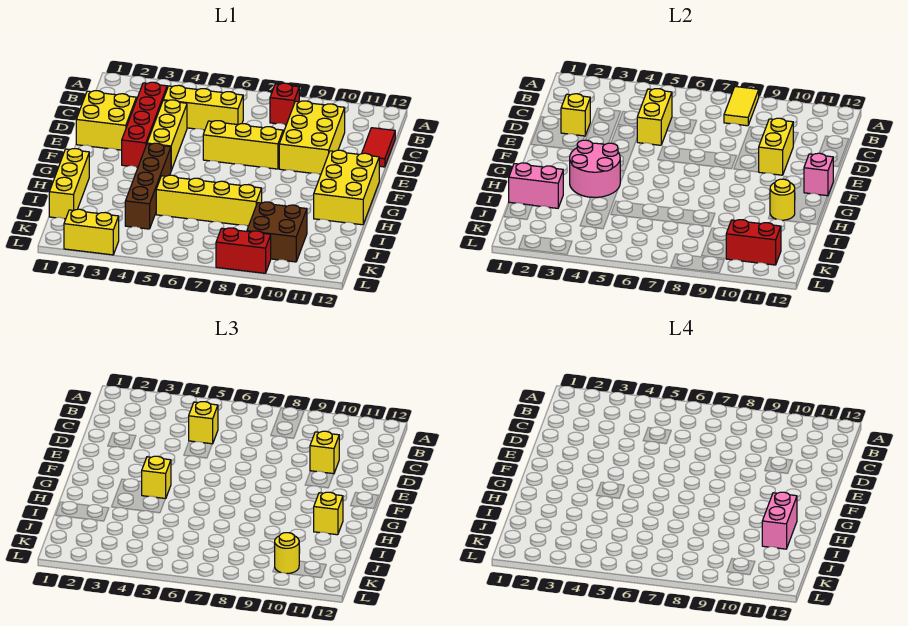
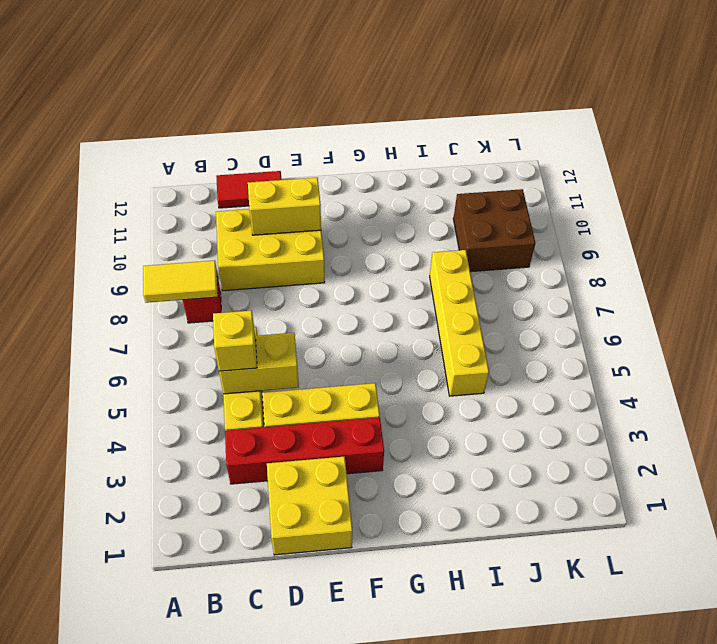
none -> yellow brick E6:E8 level 1
none -> yellow brick F11:H12 level 1
none -> brown brick G4:J4 level 1
none -> yellow brick H1:J1 level 1

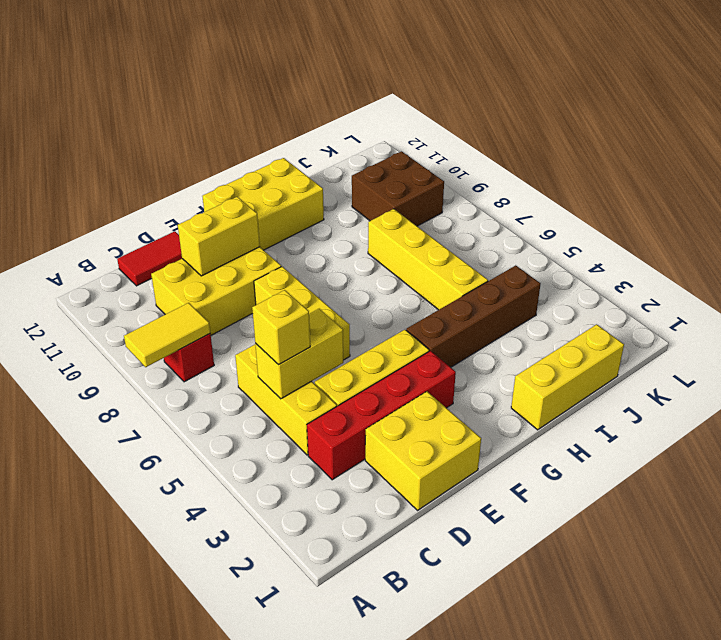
none -> yellow brick L2:L3 level 1
none -> red brick L8:L9 level 1
none -> yellow brick D2 level 2
none -> pink brick F12 level 2

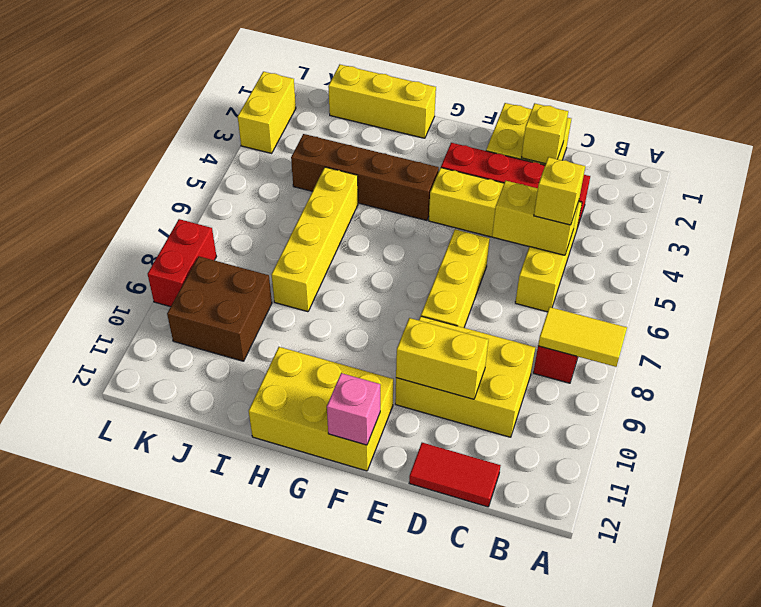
none -> pink round brick G3:H4 level 2
none -> yellow round brick H11 level 2
none -> pink brick I1:I2 level 2
none -> red brick K10:K11 level 2

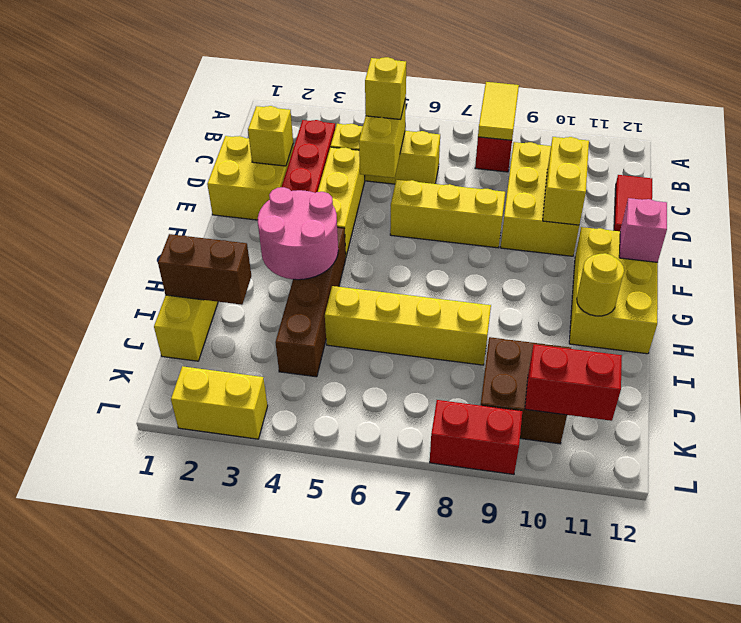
brown brick I1:I2 level 2 -> pink brick I1:I2 level 2
none -> yellow brick D10 level 3
none -> yellow brick G4 level 3
none -> yellow brick H11 level 3
none -> yellow round brick K10 level 3

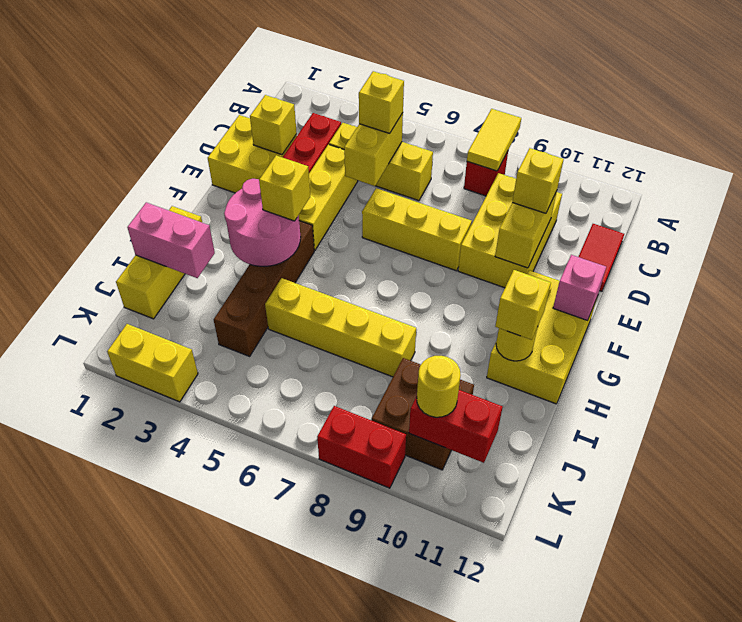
none -> pink brick H11:I11 level 4

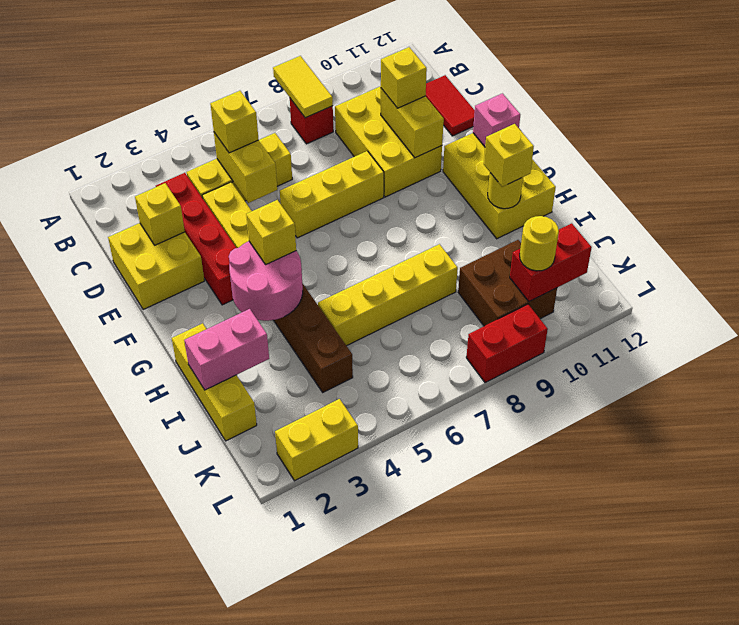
none -> pink brick H11:I11 level 4

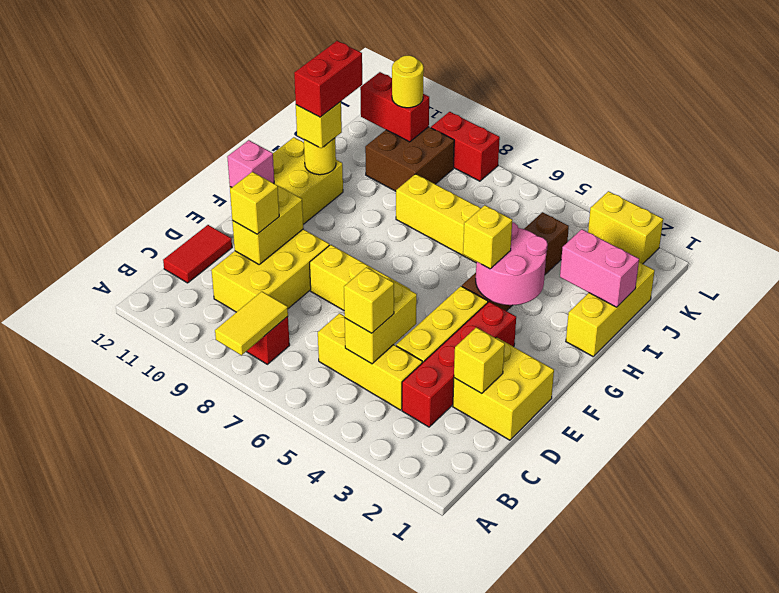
red brick H11:I11 level 4 -> pink brick H11:I11 level 4

